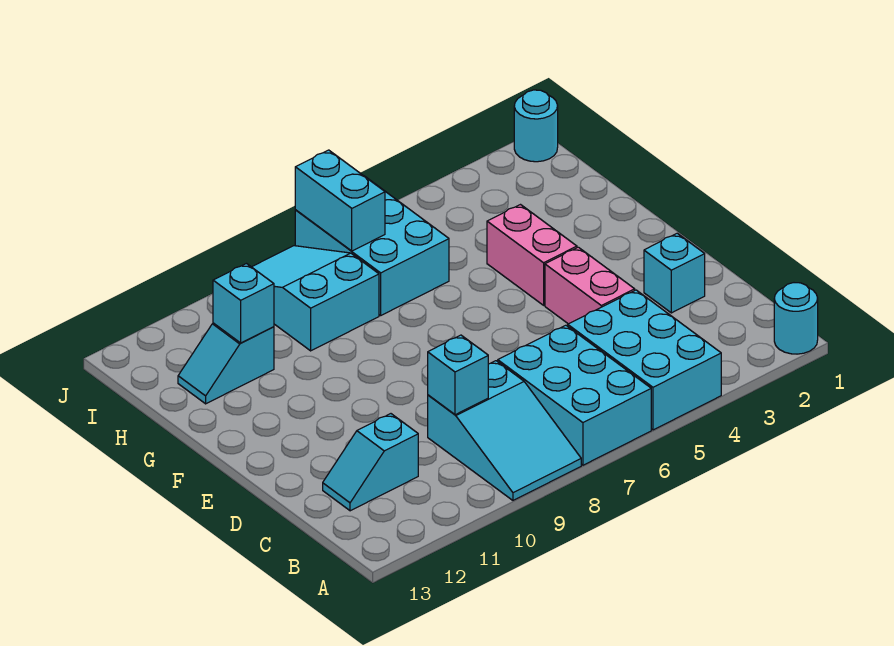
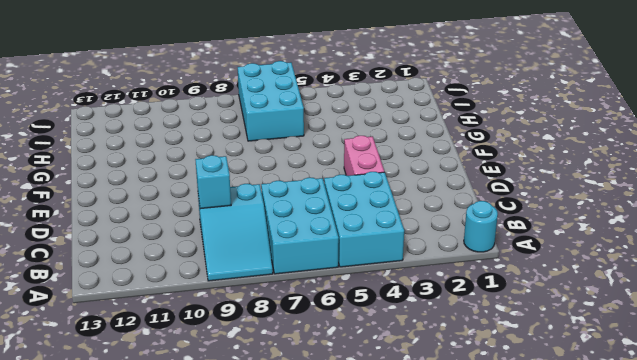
none -> cyan slope C11:C12 level 1 top 11
none -> cyan brick D2 level 1
none -> pink brick F4:G4 level 1

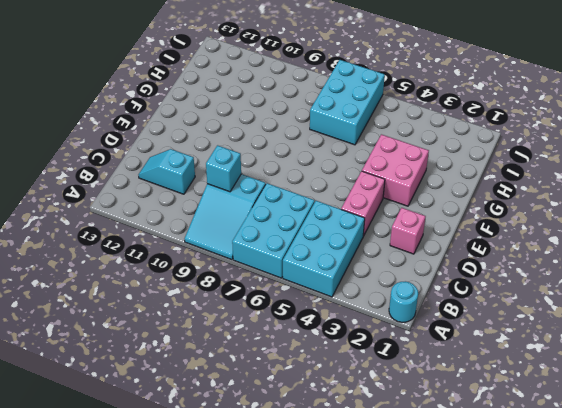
pink brick D2 level 1 -> cyan brick D2 level 1
pink brick F3:G4 level 1 -> pink brick F4:G4 level 1
none -> cyan slope H8:J9 level 1 top H
none -> cyan slope H11:H12 level 1 top 11
none -> cyan round brick J1 level 1

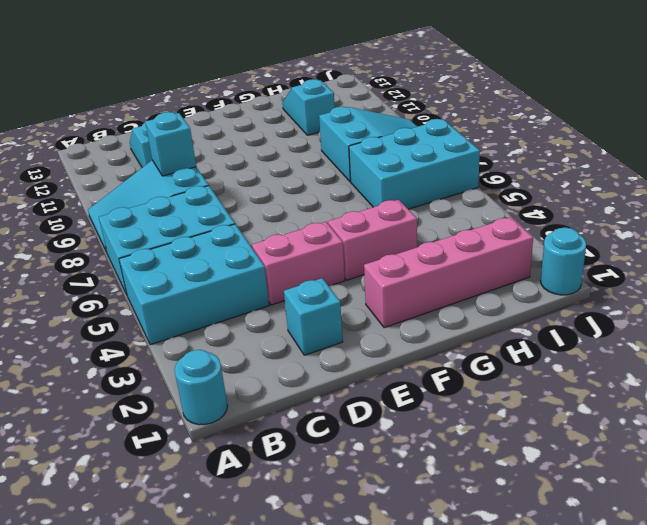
pink brick F2:I2 level 1 -> none
none -> cyan brick H11 level 2
none -> cyan brick I7:J7 level 2

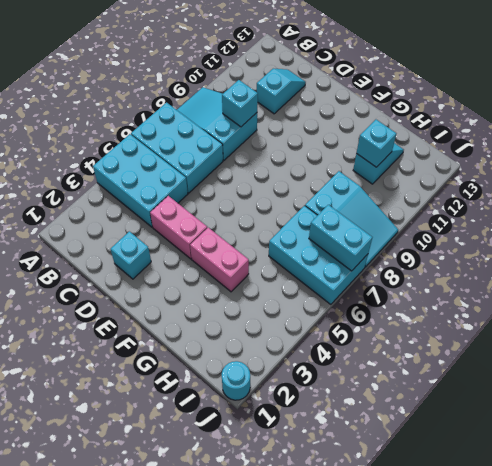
none -> cyan round brick A1 level 1

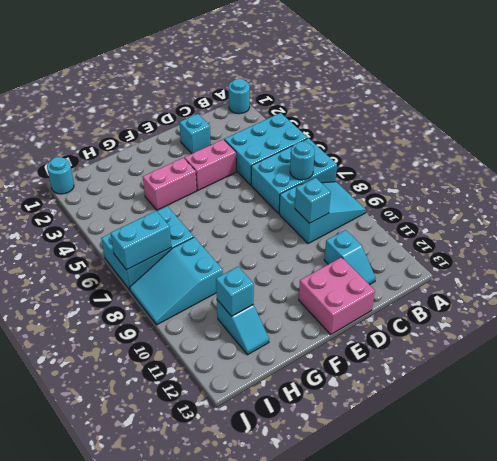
cyan round brick B7 level 2 -> none
pink brick D12:E13 level 1 -> none

